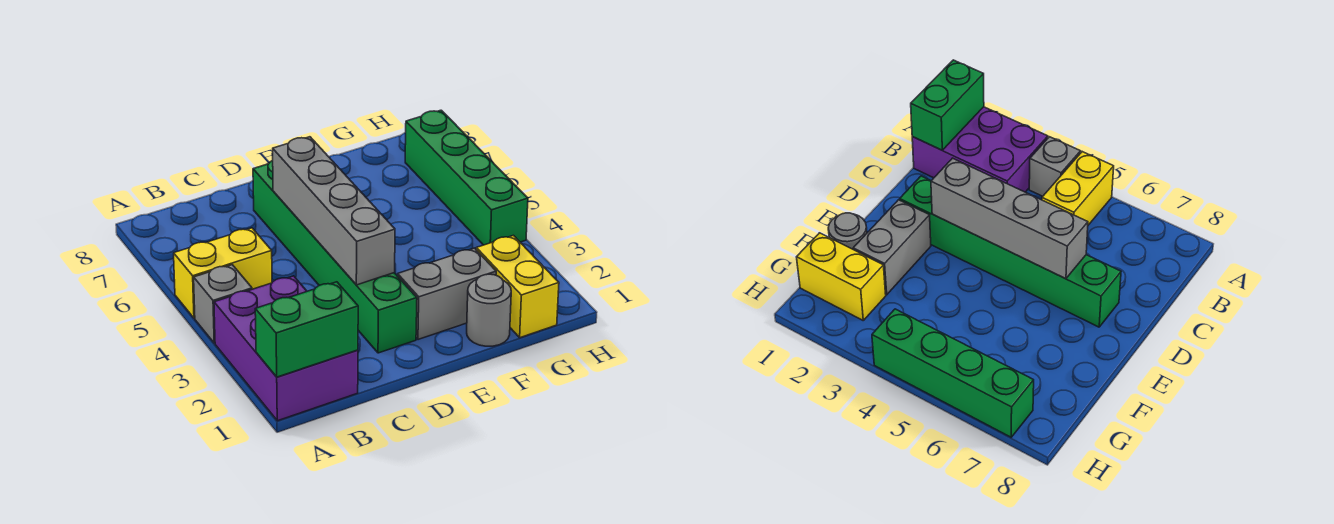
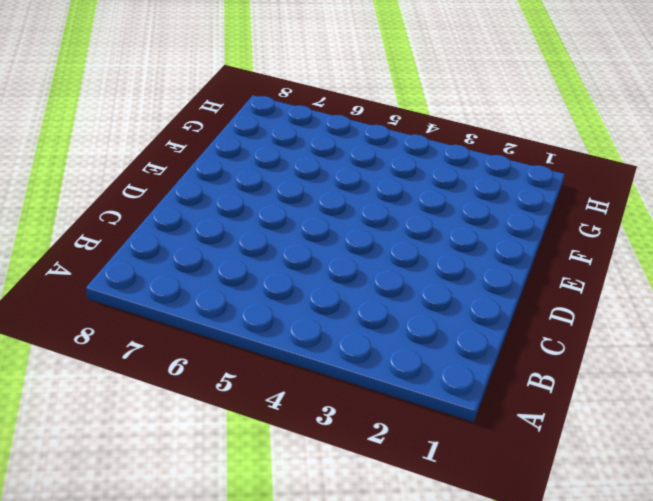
none -> purple brick A1:B3 level 1
none -> grey brick A4 level 1

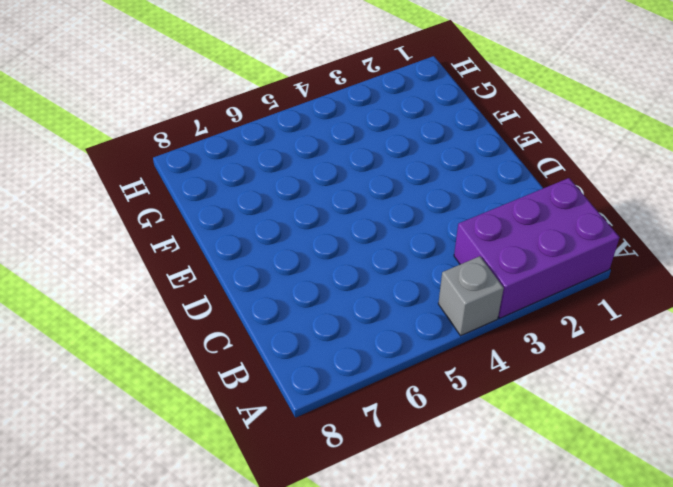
none -> yellow brick A5:B5 level 1
none -> green brick D2:D7 level 1

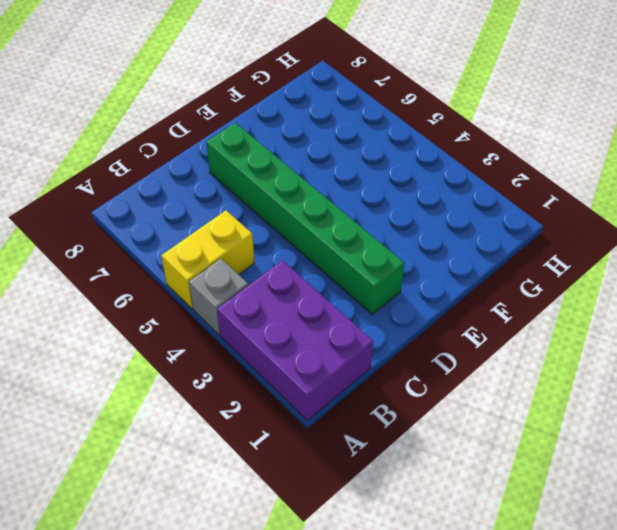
none -> grey brick E2:F2 level 1
none -> grey round brick F1 level 1

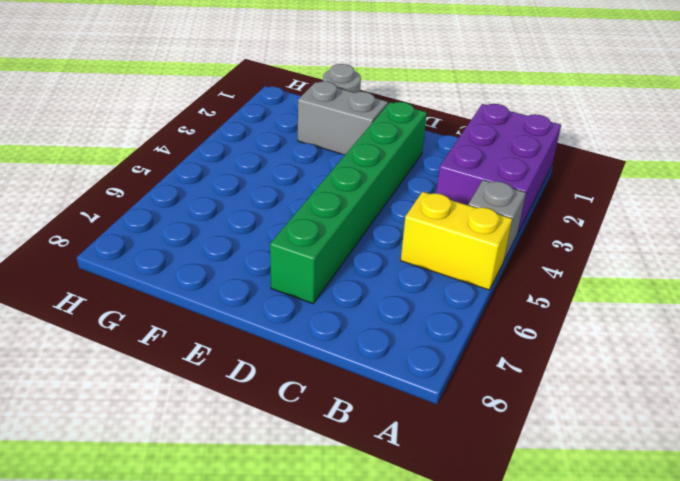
none -> yellow brick G1:G2 level 1
none -> green brick H4:H7 level 1

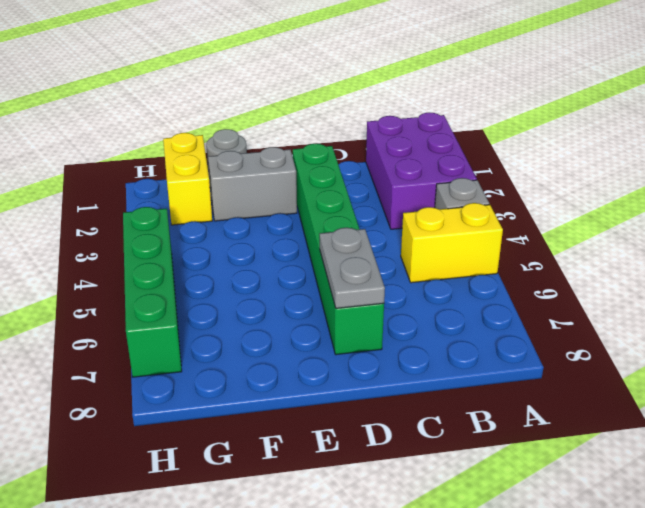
grey plate D6:D7 level 2 -> grey brick D3:D6 level 2
none -> green brick A1:B1 level 2

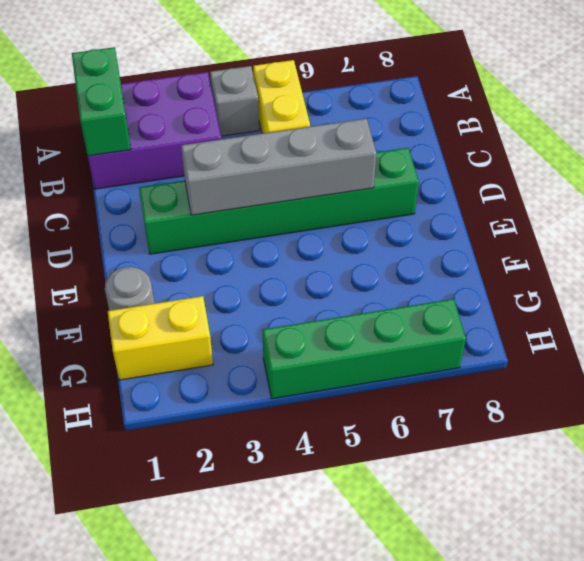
none -> grey brick E2:F2 level 1

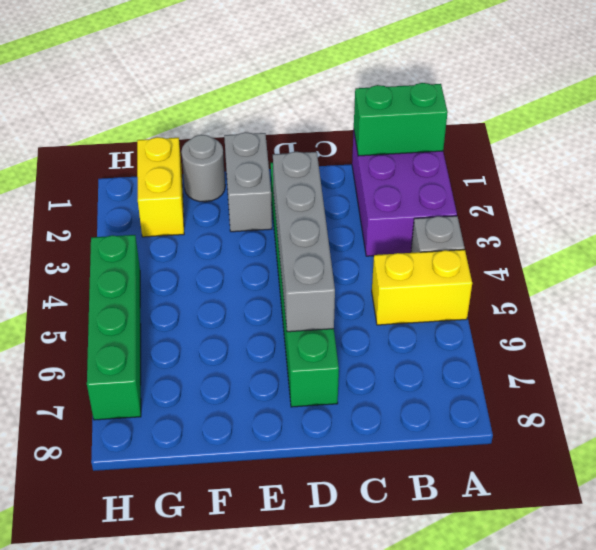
grey brick E1:E2 level 1 -> grey brick E2:F2 level 1

